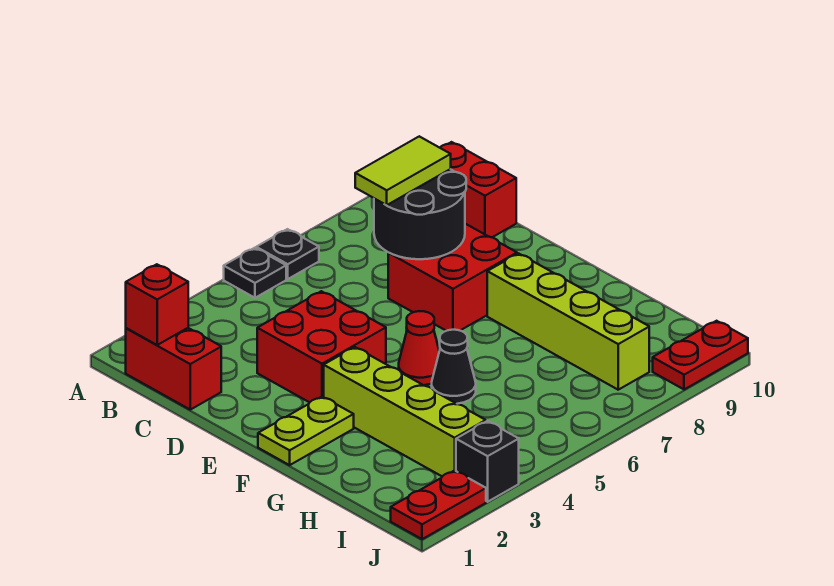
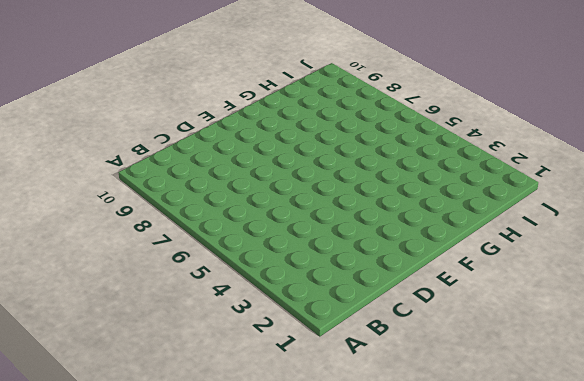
none -> black plate A5 level 1
none -> black plate A6 level 1
none -> red brick B1:C1 level 1

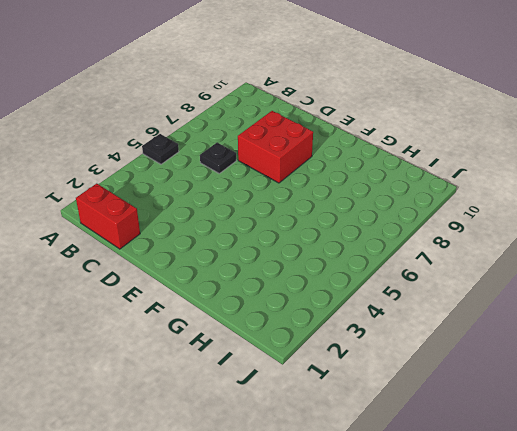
black plate C6 level 1 -> black plate A6 level 1
none -> red brick B10:C10 level 1
none -> red brick D3:E4 level 1
none -> lime plate F1:F2 level 1

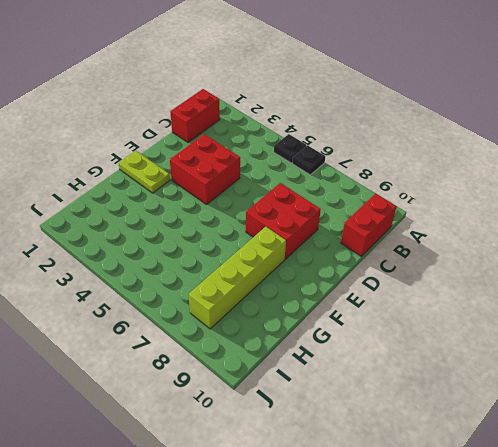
none -> lime brick F3:I3 level 1
none -> red cone F5 level 1
none -> black cone G5 level 1

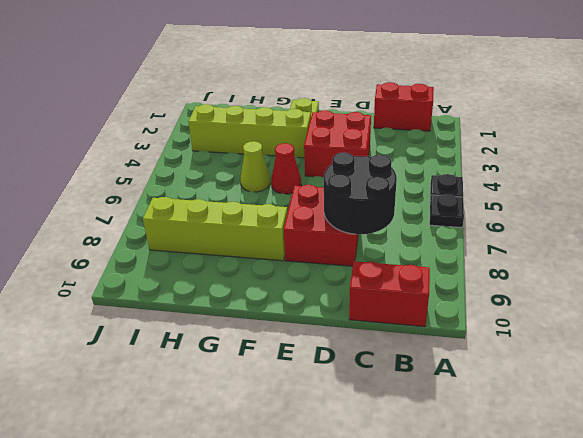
lime cone G5 level 1 -> black cone G5 level 1
none -> red plate J1:J2 level 1
none -> black brick J3 level 1
none -> red plate J9:J10 level 1

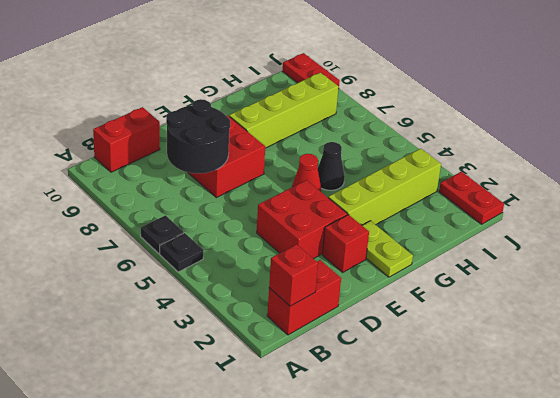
red brick E2 level 1 -> none
none -> black brick J3 level 1
none -> lime tile C7:C8 level 3

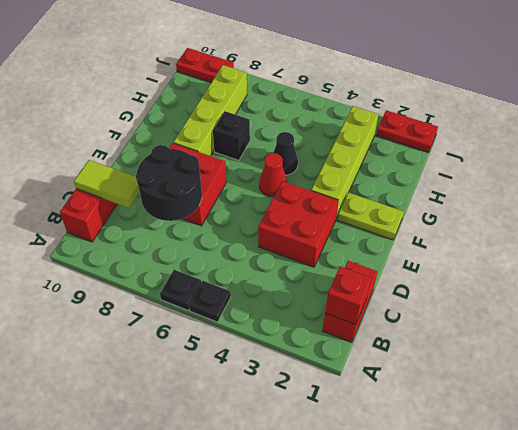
lime tile C9:C10 level 2 -> lime tile C7:C8 level 3
black brick G7 level 1 -> black brick J3 level 1

